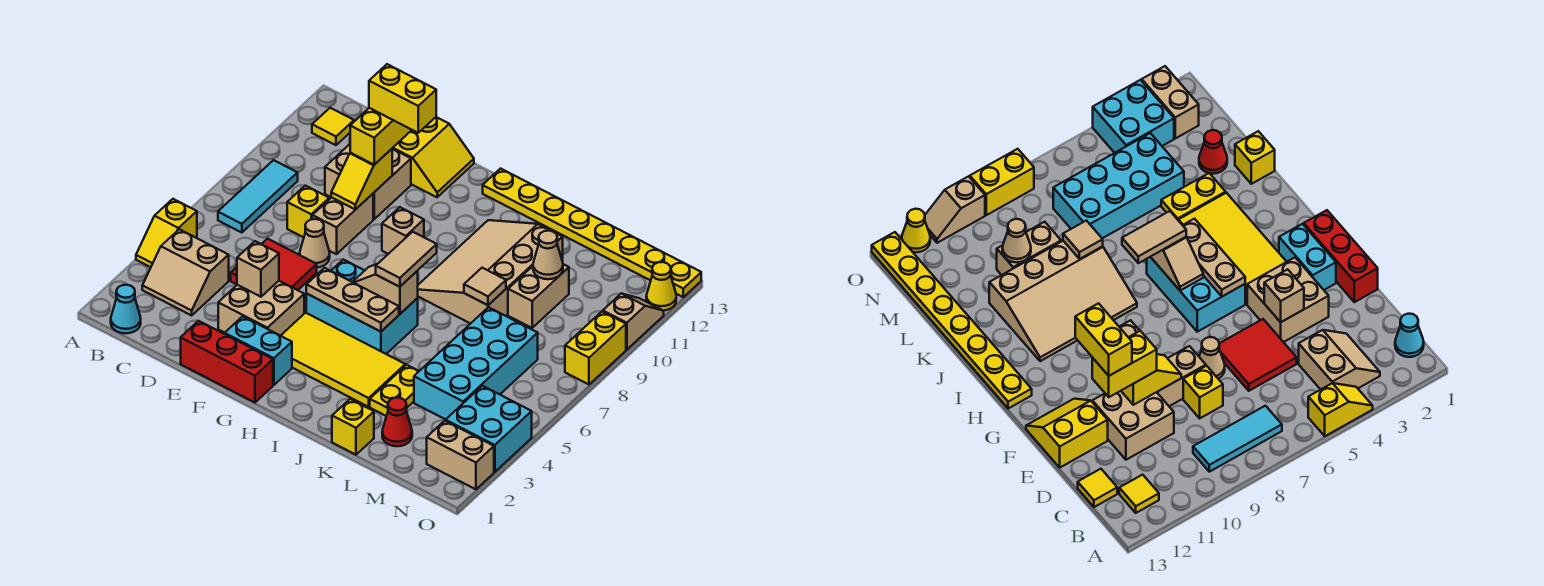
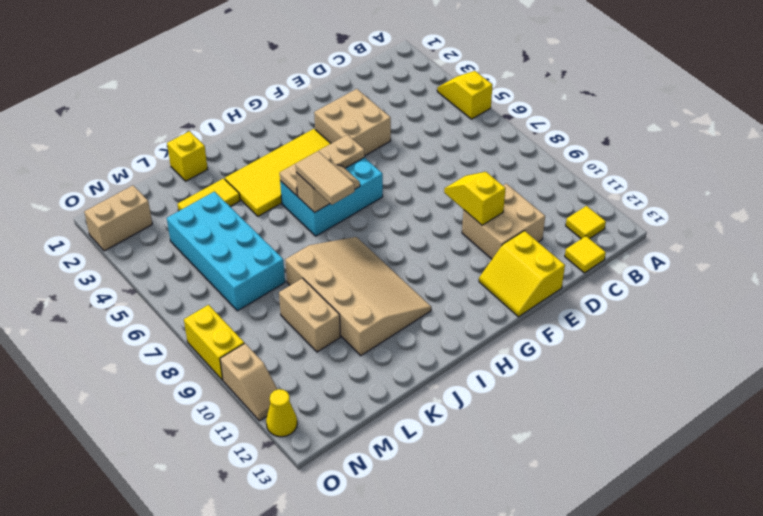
yellow tile K3:L3 level 1 -> yellow plate K3:K4 level 1
none -> cyan cone B1 level 1
none -> tan slope B3:C4 level 1 top 4
none -> cyan tile B7:B9 level 1
none -> red tile D5:E6 level 1

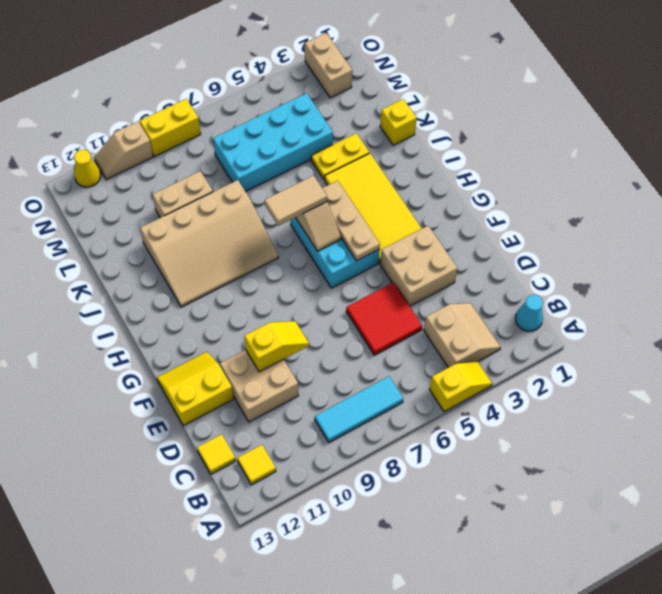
none -> yellow brick D8 level 1
none -> red brick E1:G1 level 1
none -> tan cone E7 level 1
none -> tan brick E8:E9 level 1

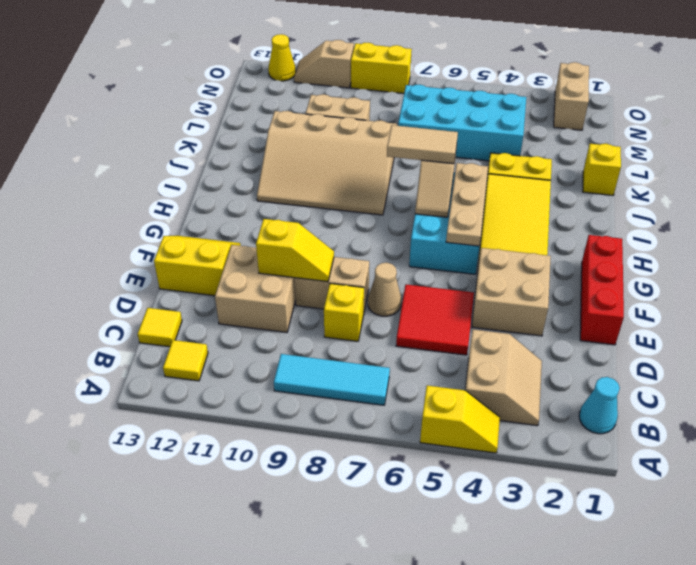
none -> cyan brick F2:G2 level 1
none -> tan brick G9 level 1
none -> yellow plate H13:O13 level 1
none -> red cone L2 level 1

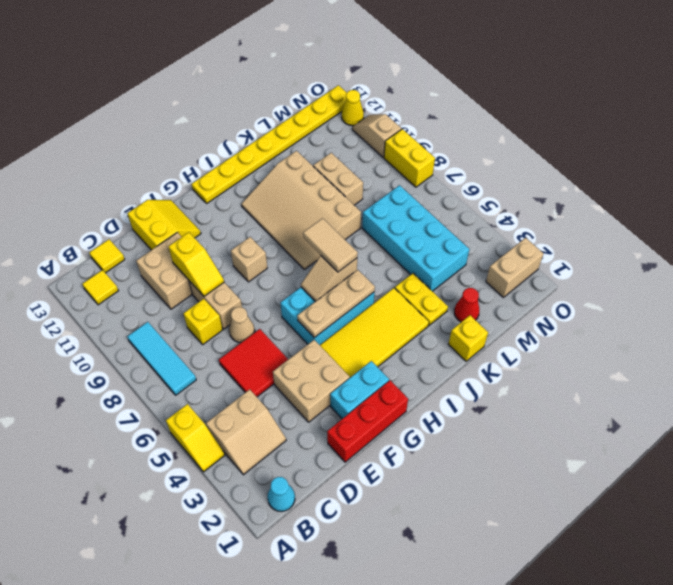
none -> cyan brick N3:O4 level 1
none -> tan brick E4 level 2
none -> tan tile K8 level 2
none -> tan cone L10 level 2

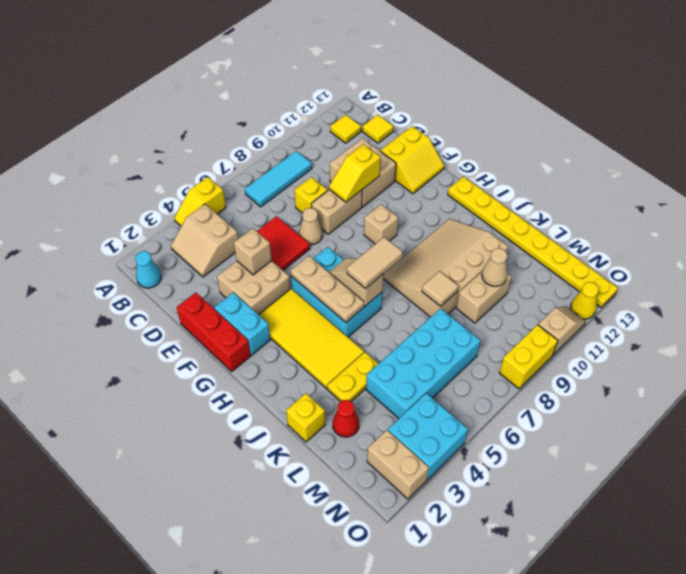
none -> yellow brick E10:E11 level 3
none -> yellow brick E11:F11 level 4

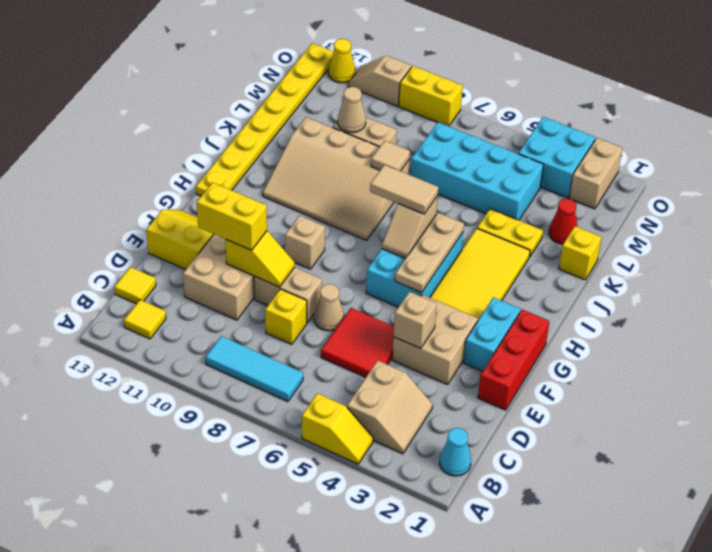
none -> yellow brick E11:F11 level 4

